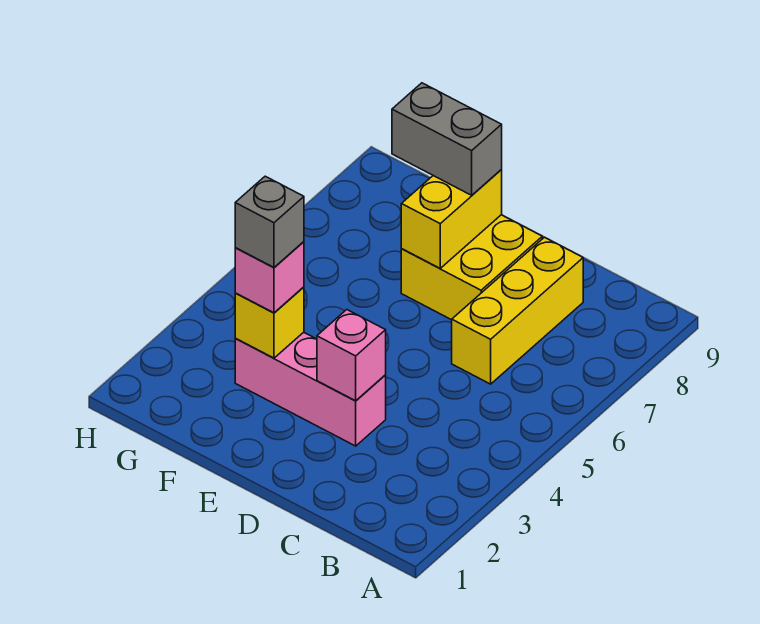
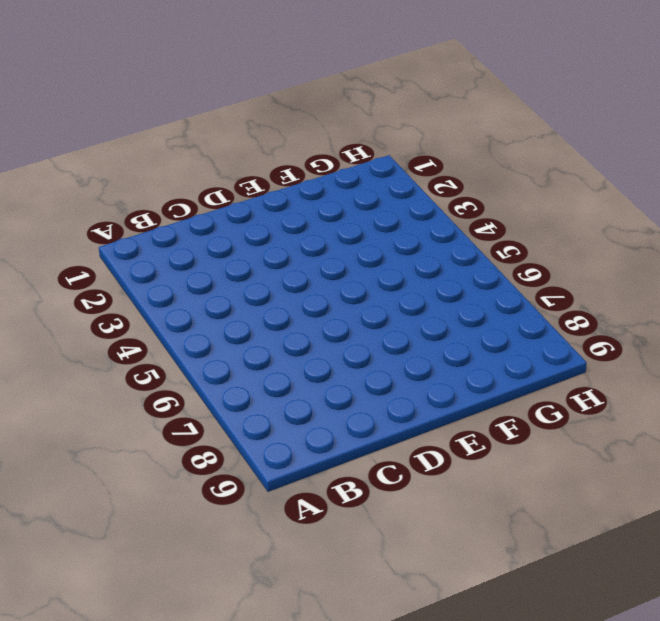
none -> yellow brick C6:C8 level 1
none -> pink brick D3:F3 level 1

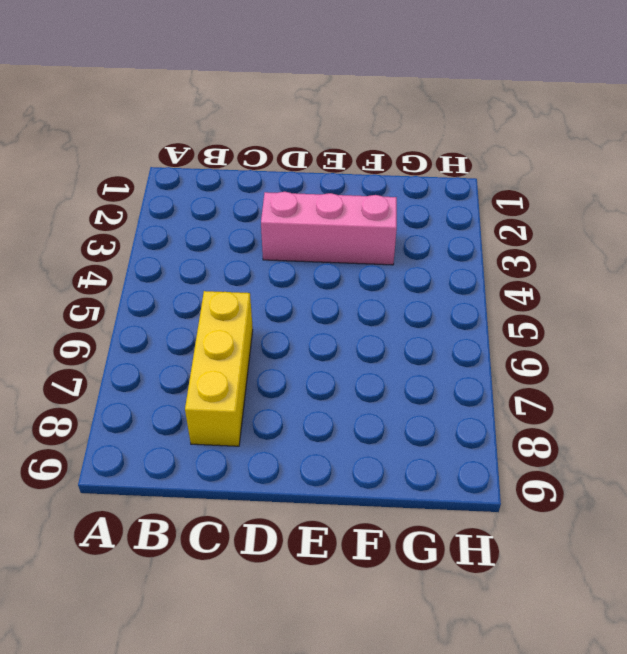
none -> yellow brick D7:E8 level 1
none -> pink brick D3 level 2

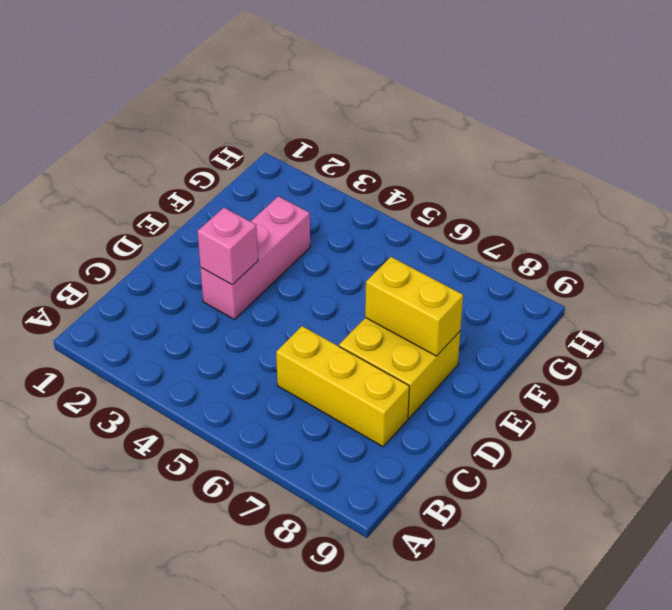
none -> yellow brick F3 level 2
none -> grey brick E8:F8 level 3

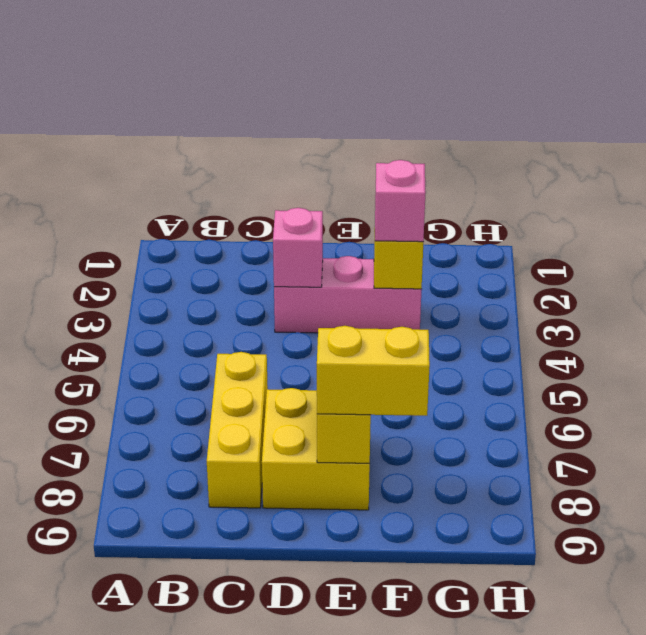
yellow brick E8:F8 level 3 -> grey brick E8:F8 level 3
none -> grey brick F3 level 4

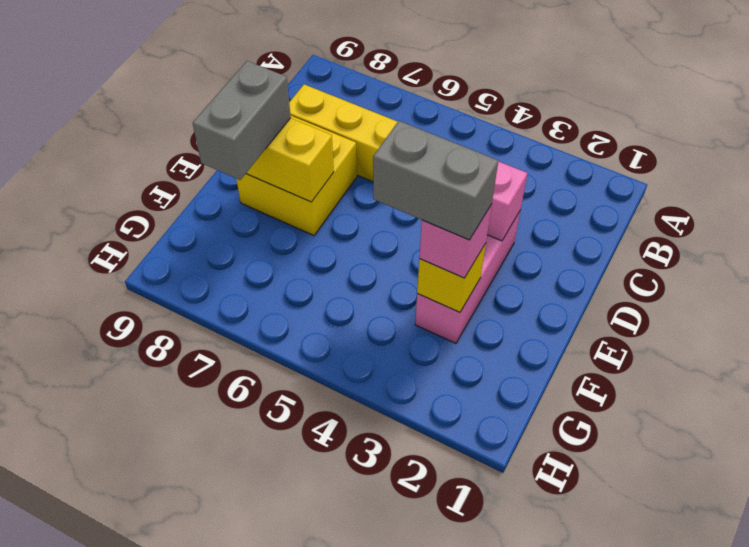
grey brick F3:F4 level 4 -> grey brick F3 level 4

